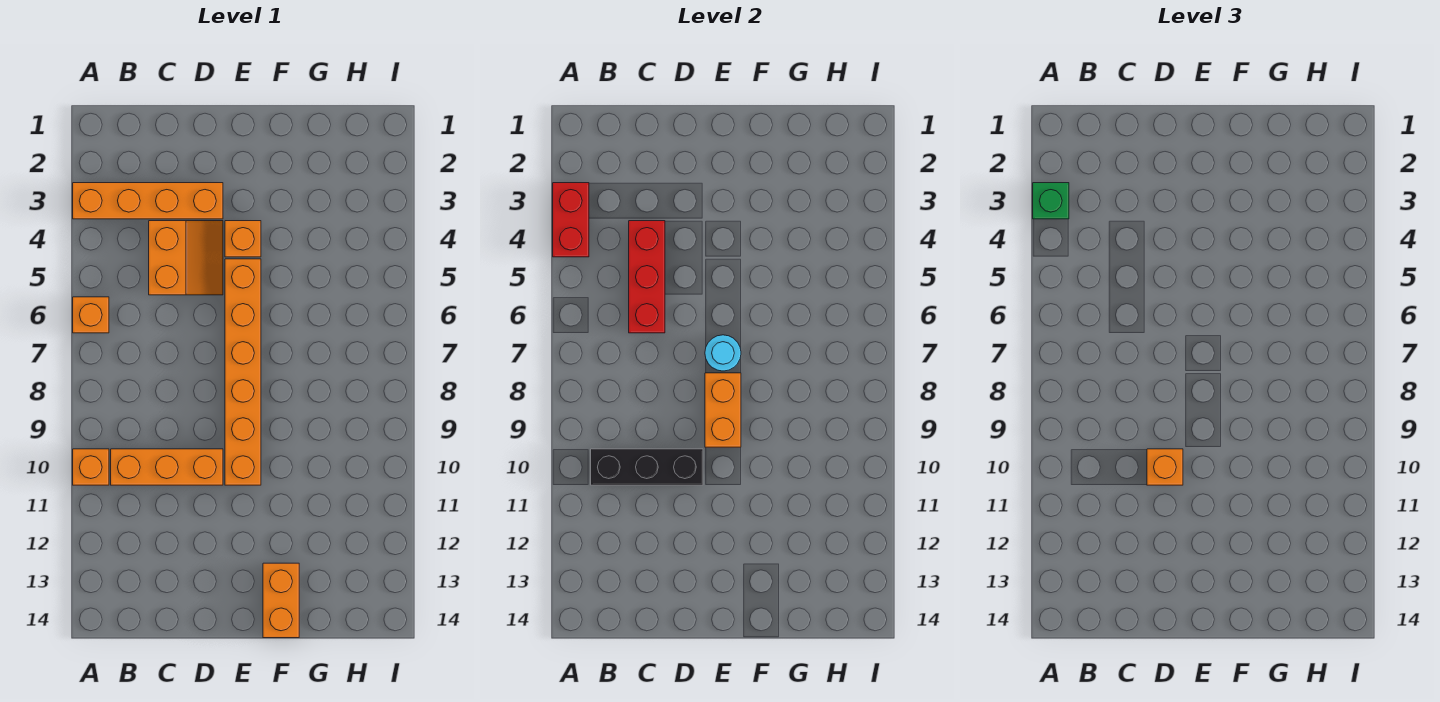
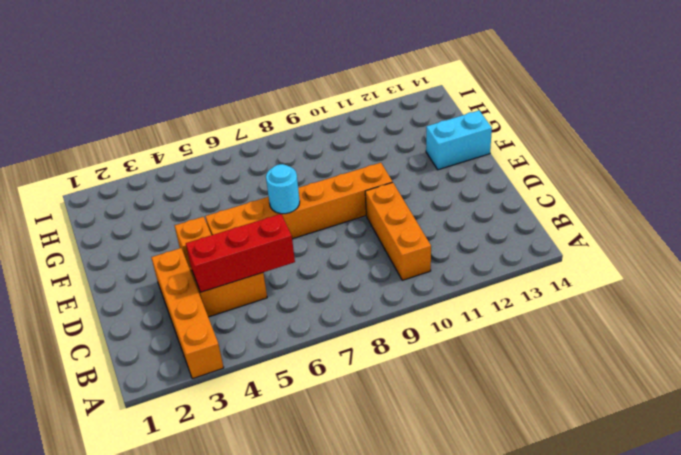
cyan brick F13:F14 level 1 -> orange brick F13:F14 level 1
none -> orange brick A6 level 1
none -> orange brick A10 level 1
none -> red brick A3:A4 level 2

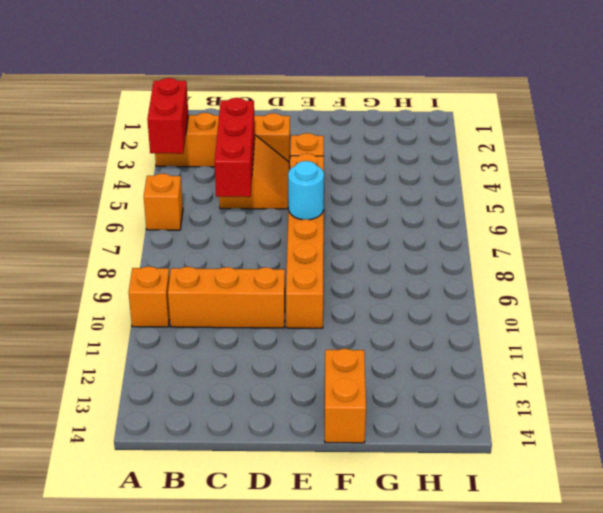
none -> black brick B10:D10 level 2
none -> orange brick E8:E9 level 2
none -> green brick A3 level 3

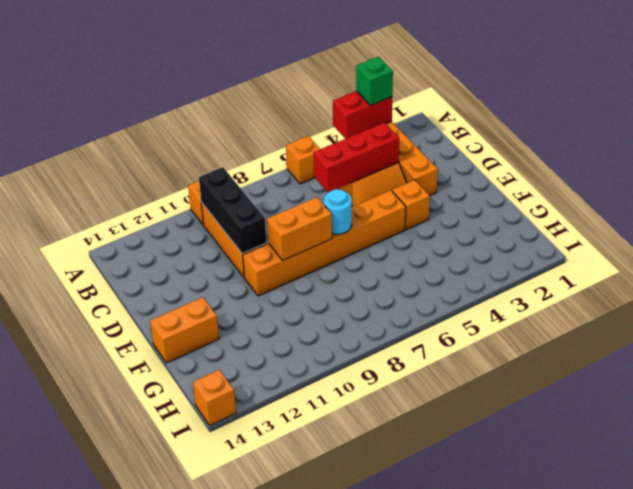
orange brick I14 level 1 -> orange brick D10 level 3

